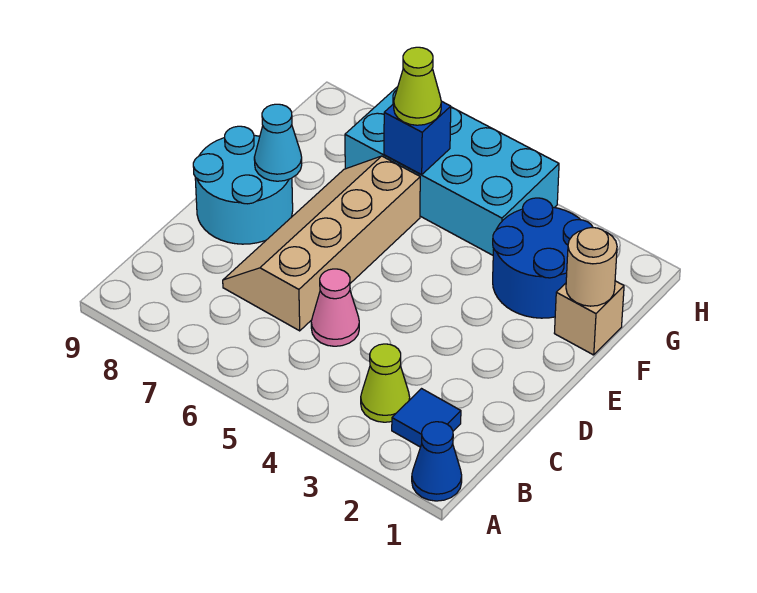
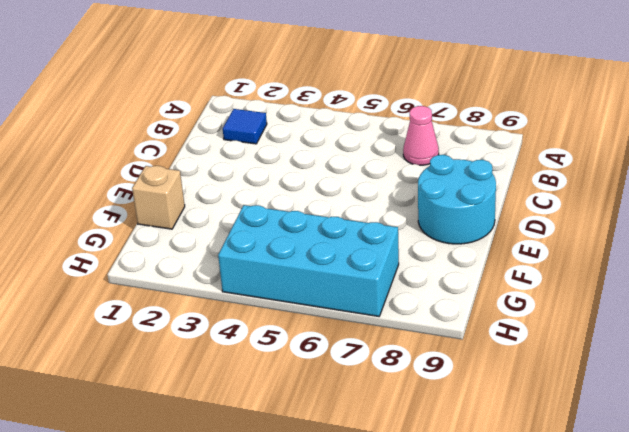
pink cone B7 level 1 -> pink cone C5 level 1
none -> blue cone A1 level 1
none -> lime cone B3 level 1
none -> tan slope C6:F7 level 1 top 6

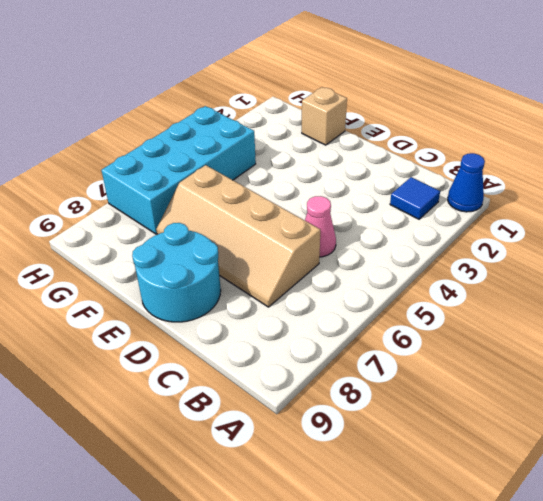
none -> lime cone B3 level 1
none -> blue round brick F2:G3 level 1
none -> cyan cone E8 level 2

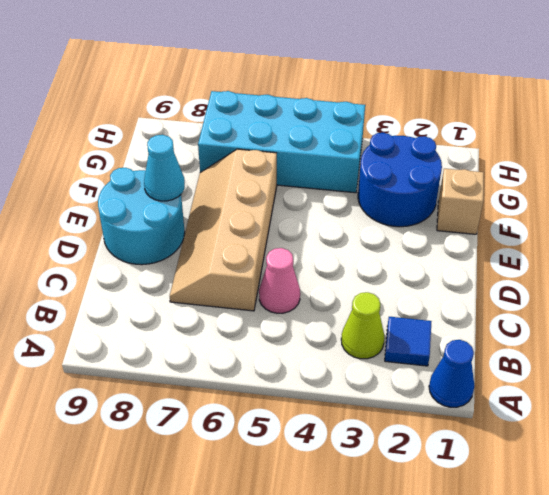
none -> tan round brick F1 level 2
none -> blue brick G6 level 2
none -> lime cone G6 level 3

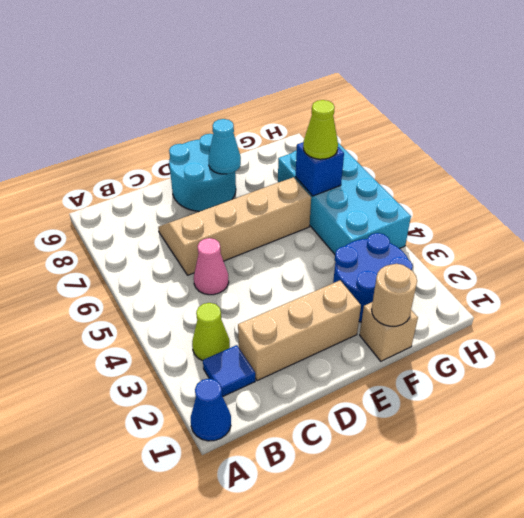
tan brick C2:E2 level 1 -> none

